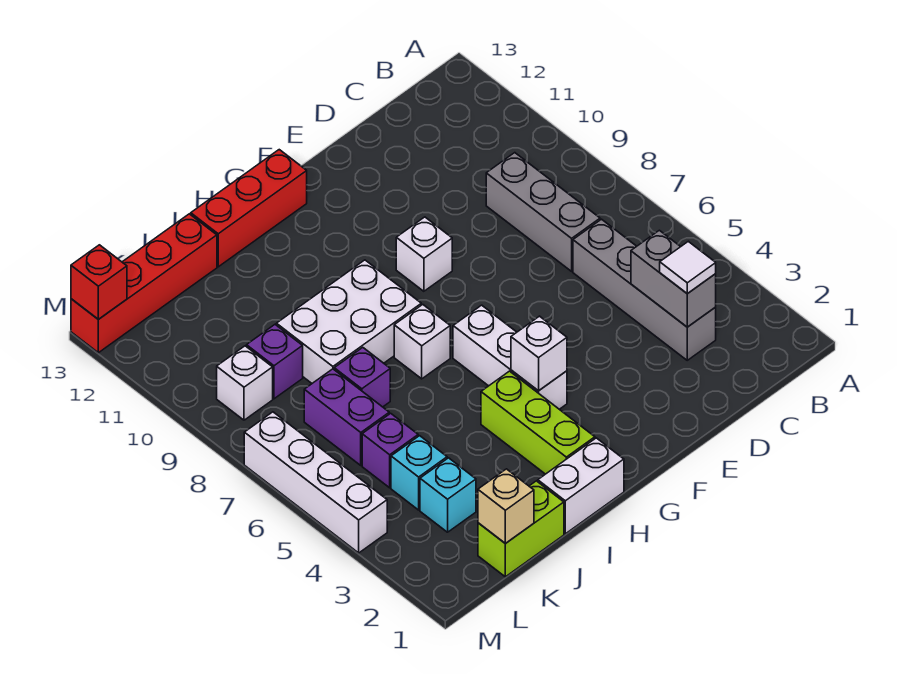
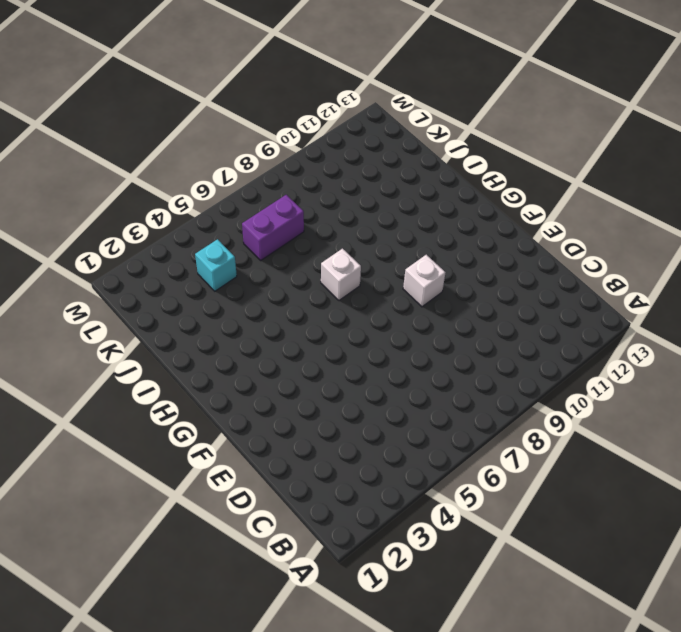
none -> grey brick C3:C6 level 1
none -> grey brick C7:C9 level 1
none -> white brick G4:G6 level 1

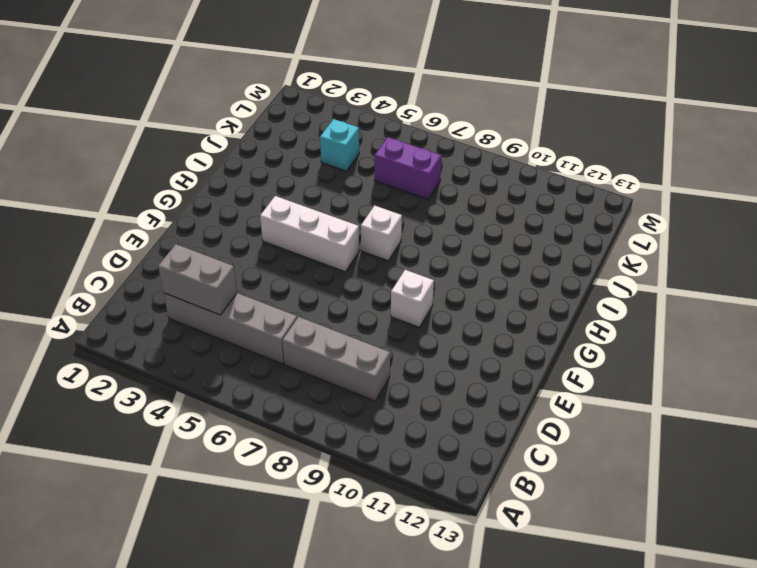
none -> red brick G13:I13 level 1
none -> white brick H1:I1 level 1
none -> lime brick H2:H4 level 1

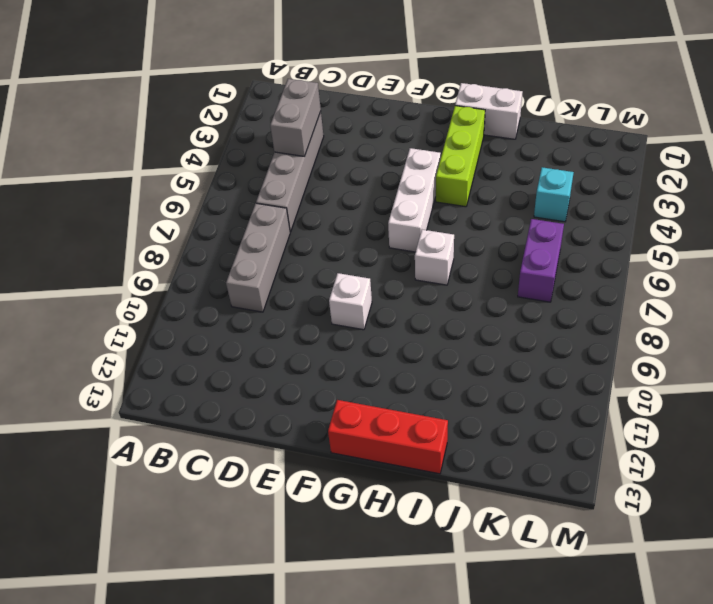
none -> white brick H8:J9 level 1
none -> lime brick J1:K1 level 1
none -> purple brick J7 level 1

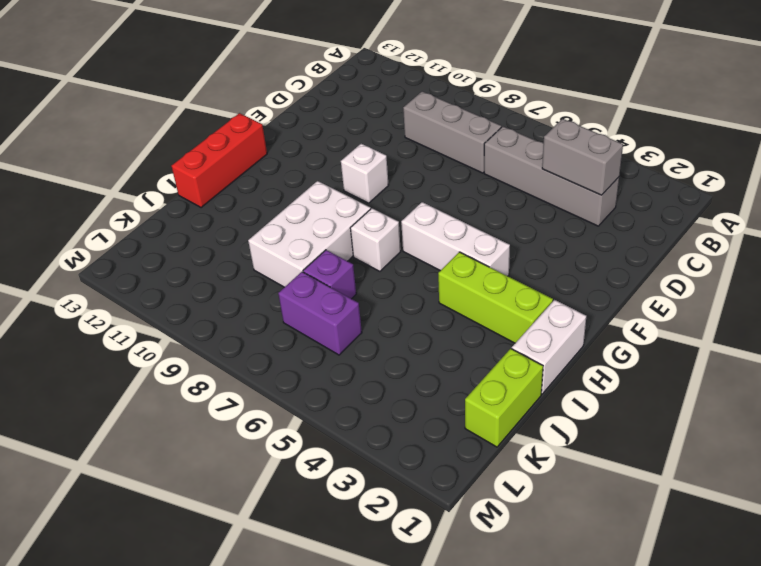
none -> red brick J13:M13 level 1
none -> cyan brick K3 level 1
none -> cyan brick K4 level 1

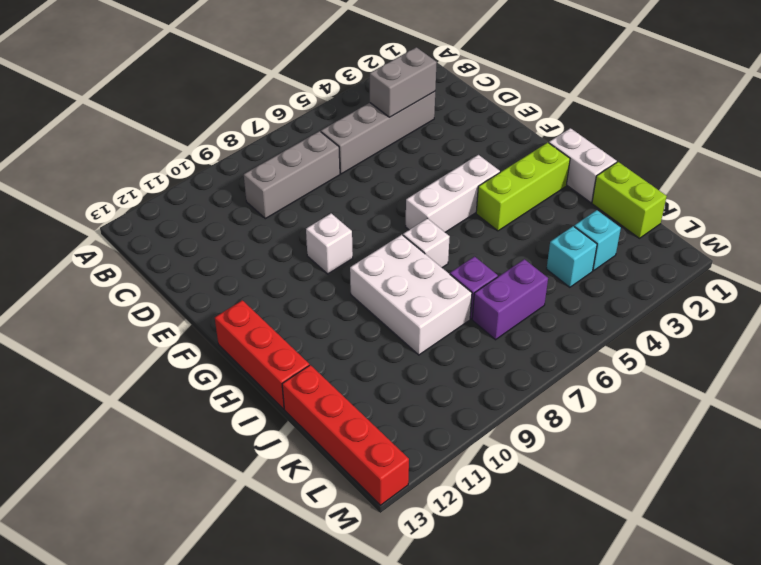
none -> purple brick K5 level 1
none -> purple brick K9 level 1
none -> white brick L9 level 1

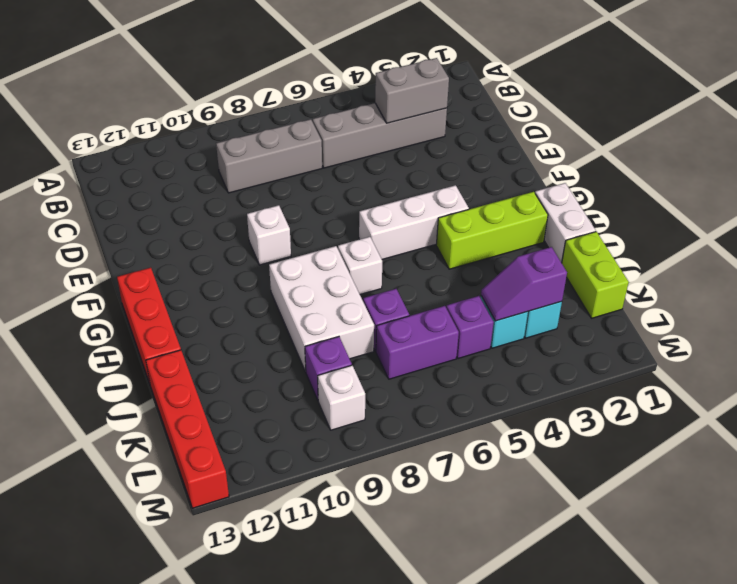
purple slope K3:K4 level 2 top 3 -> none
none -> white brick M4:M7 level 1
none -> white brick G4 level 2
none -> tan brick K1 level 2

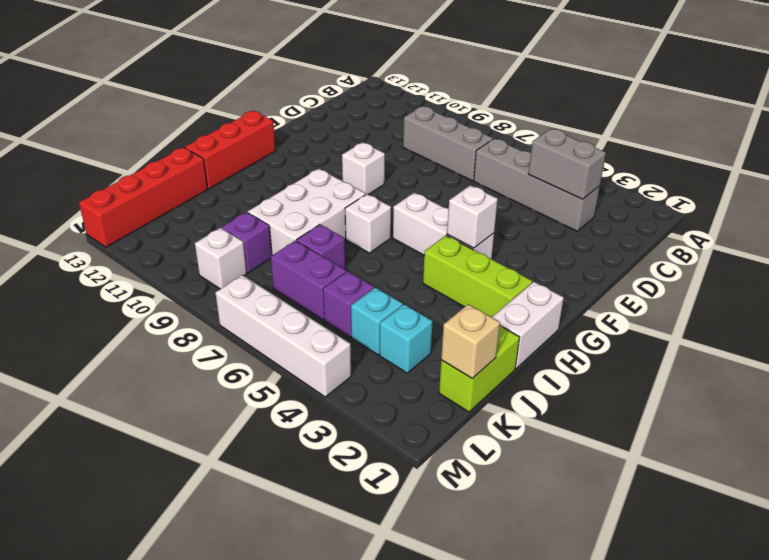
none -> red brick M13 level 2
none -> white tile C3 level 3

